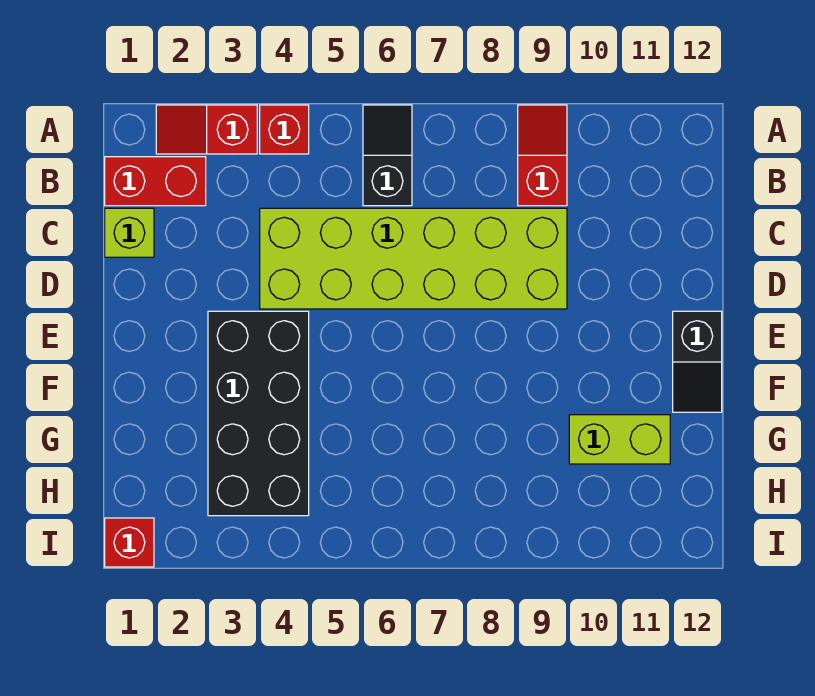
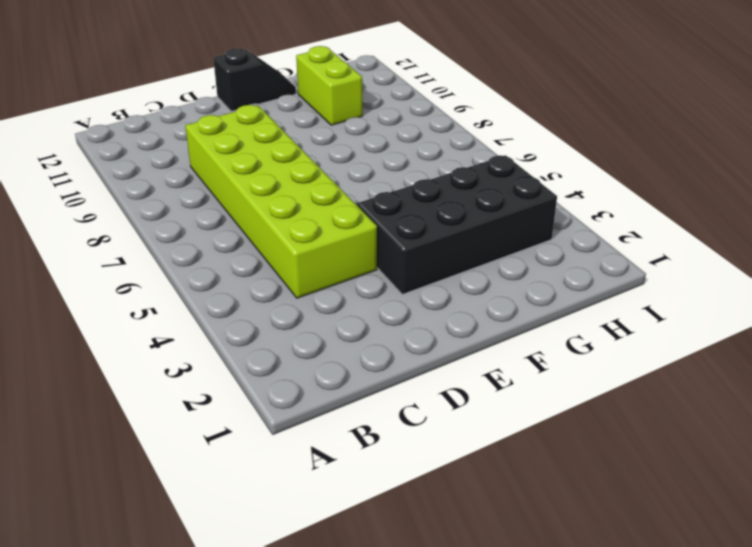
none -> red slope A2:A3 level 1 top 3
none -> red brick A4 level 1

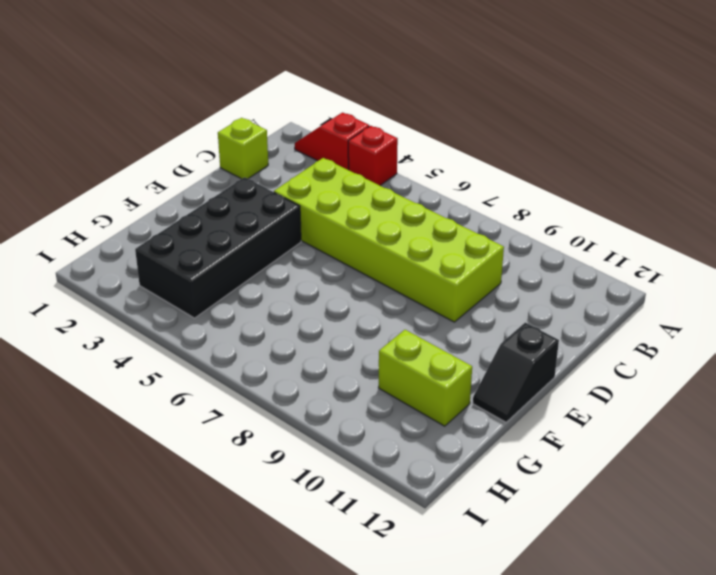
none -> black slope A6:B6 level 1 top B
none -> red slope A9:B9 level 1 top B

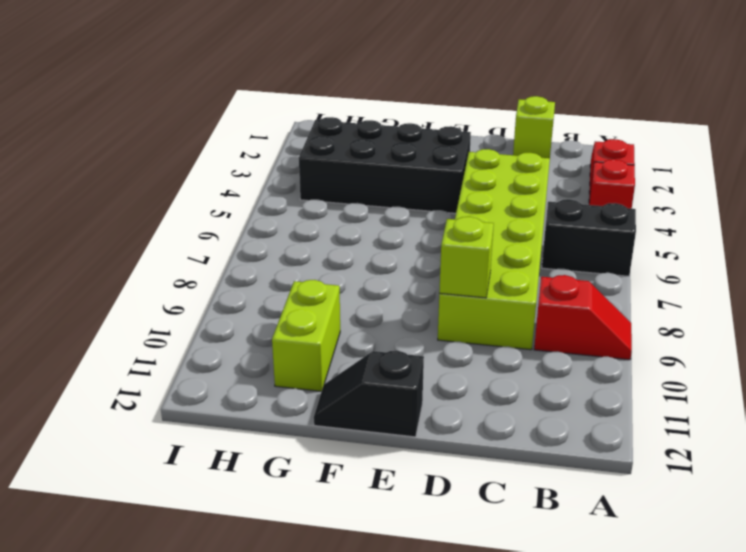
black brick A6:B6 level 1 -> black slope A6:B6 level 1 top B
lime brick D9 level 2 -> none
none -> red brick B1:B2 level 1
none -> red brick I1 level 1

